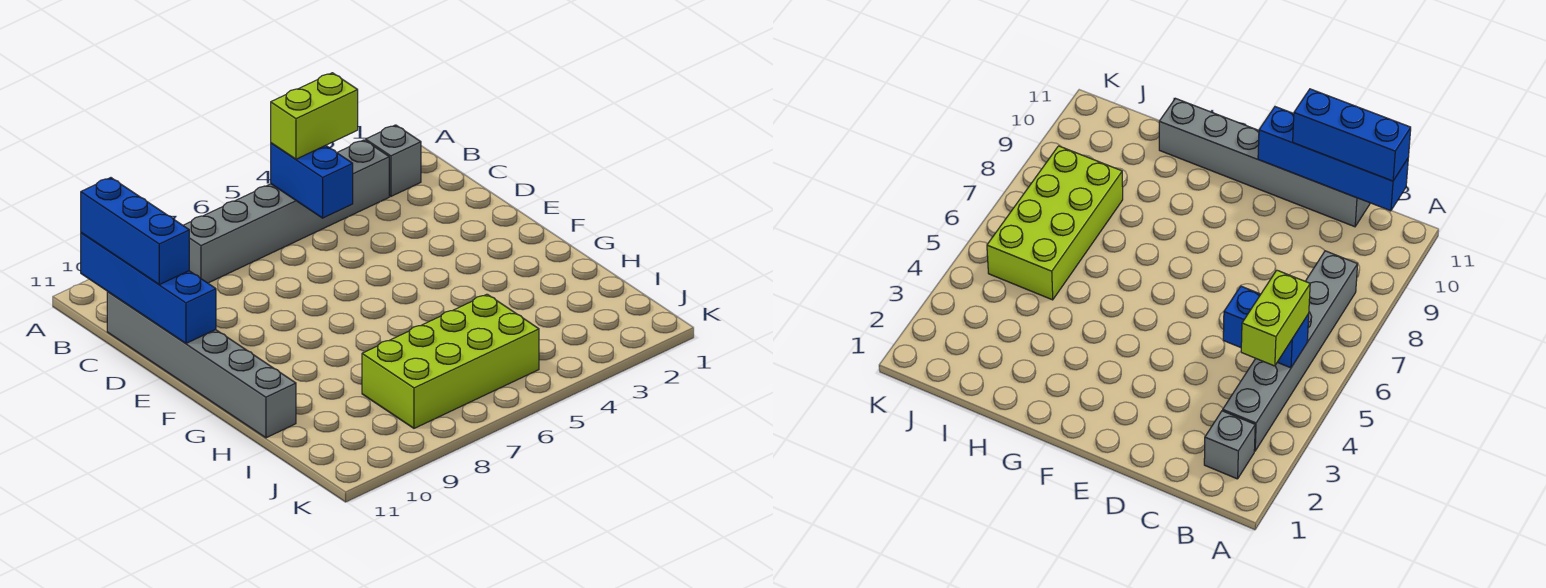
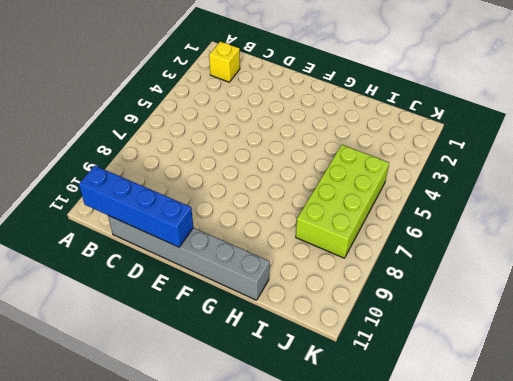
yellow brick B2 level 1 -> grey brick B2 level 1
none -> grey brick B3:B8 level 1
none -> blue brick B5:C5 level 2

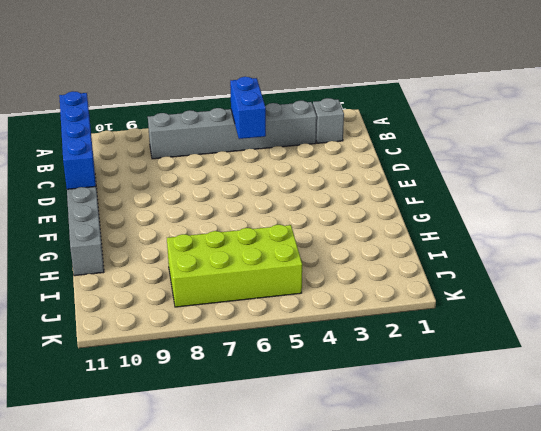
none -> lime brick B4:B5 level 3
none -> blue brick B11:D11 level 3

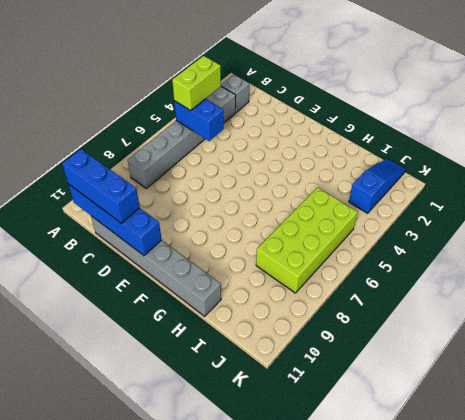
blue slope J1:J3 level 1 top 3 -> none

